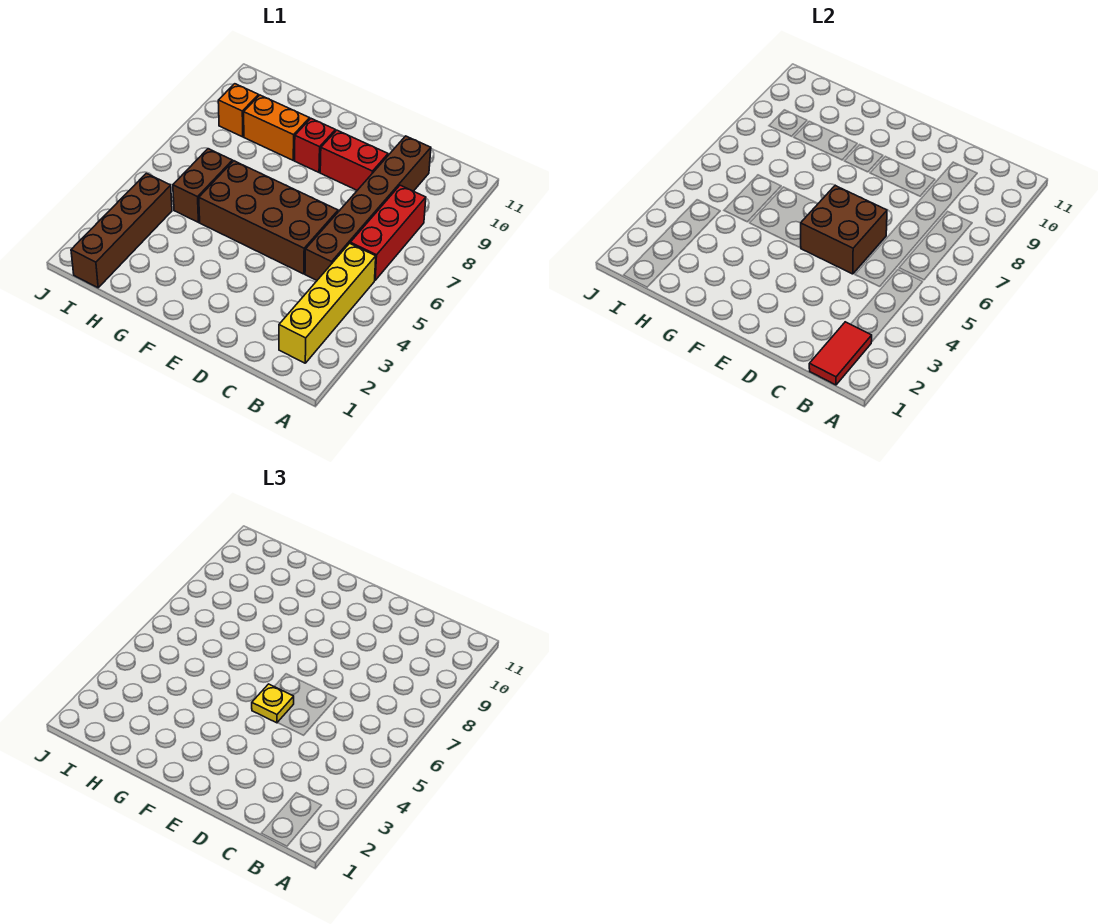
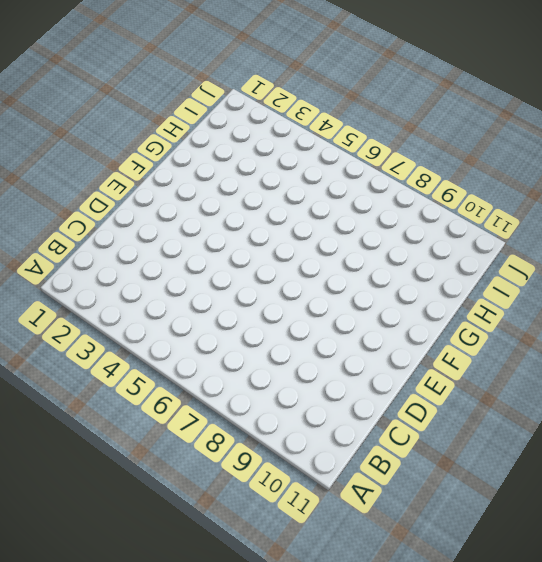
none -> yellow brick B2:B5 level 1
none -> red brick B6:B8 level 1
none -> brown brick C5:C10 level 1

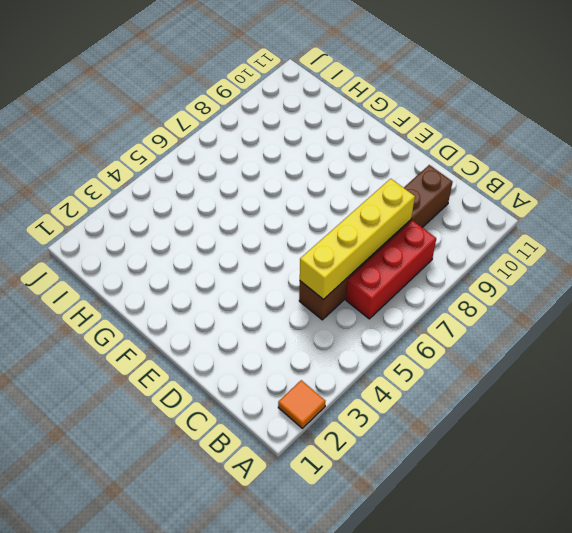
orange tile A2 level 1 -> none
yellow brick C5:C8 level 2 -> yellow brick B2:B5 level 1
none -> brown brick D5:G6 level 1
none -> red brick D9:E9 level 1
none -> red brick F9 level 1

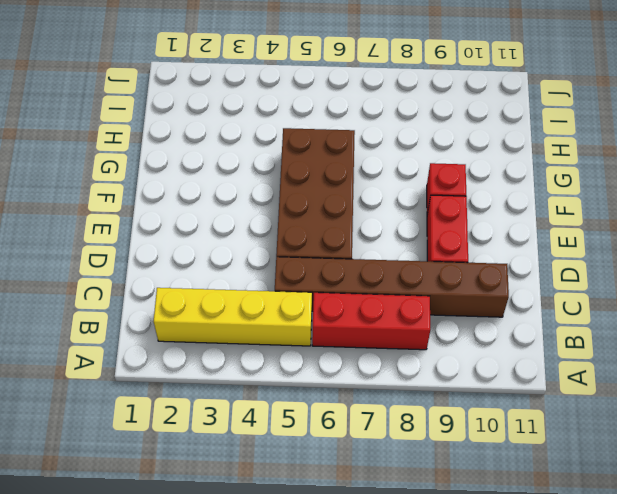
none -> orange brick G9:H9 level 1
none -> brown brick H5:H6 level 1
none -> brown brick I1:I4 level 1

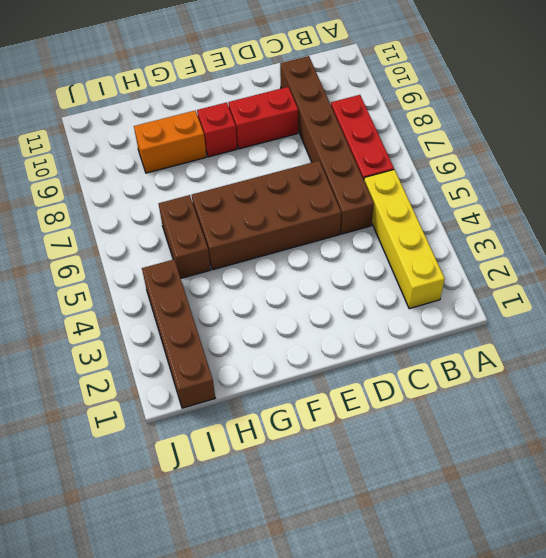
none -> orange brick I9 level 1
none -> red tile B1:B2 level 2
none -> brown brick D5:E6 level 2

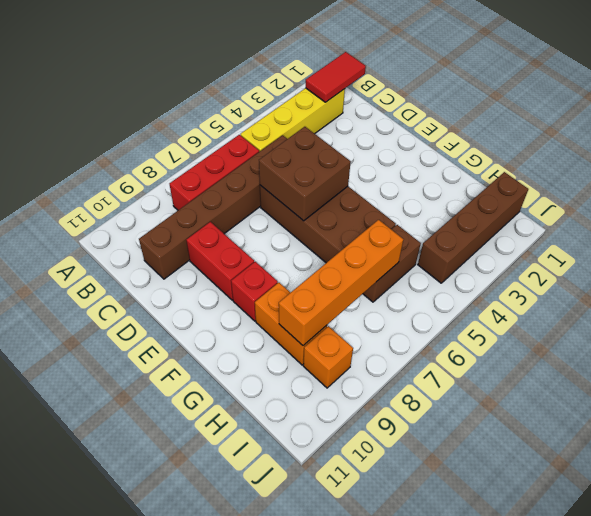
orange brick H6:H9 level 2 -> none
none -> yellow plate E5 level 3

